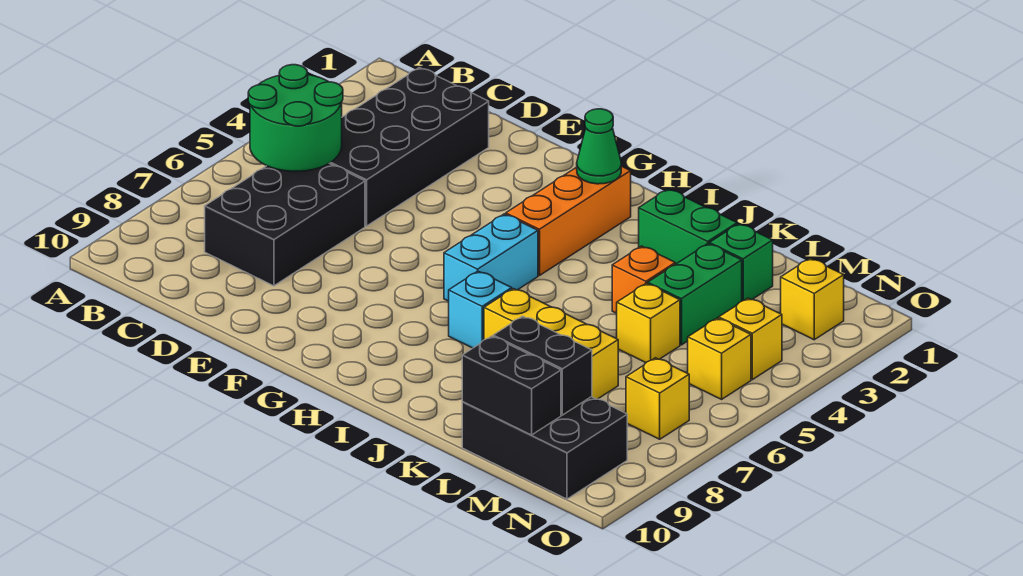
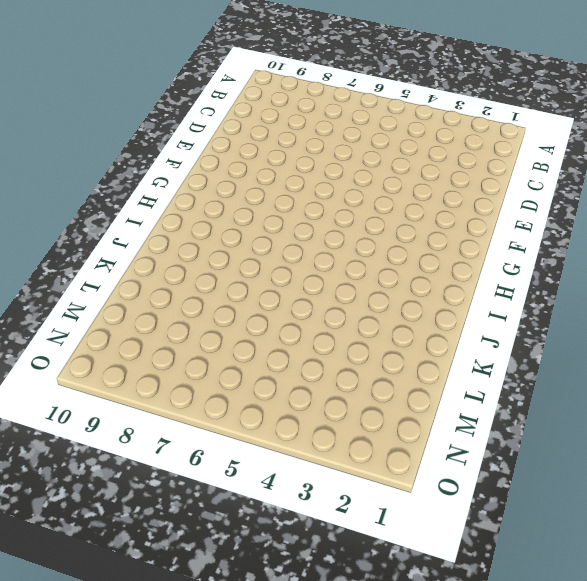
none -> black brick C2:D5 level 1
none -> black brick C6:D8 level 1
none -> orange brick H2:H4 level 1

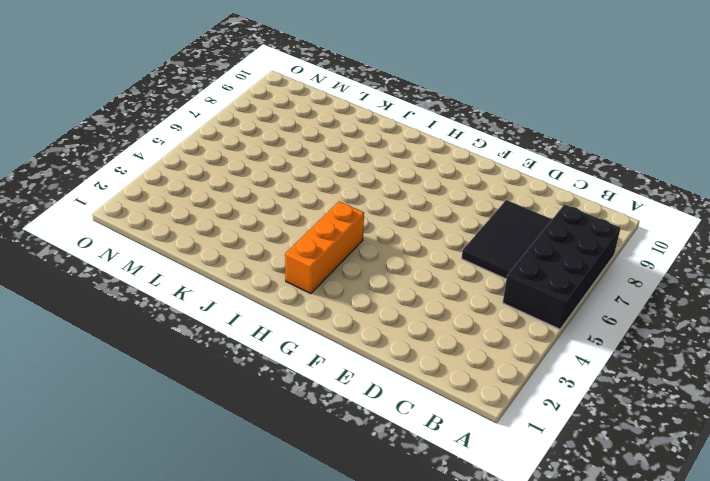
black brick A5:B8 level 1 -> black brick C2:D5 level 1
black tile C6:D8 level 1 -> black brick C6:D8 level 1
none -> cyan brick H5:H6 level 1
none -> cyan brick I7 level 1
none -> green brick J2:K2 level 1

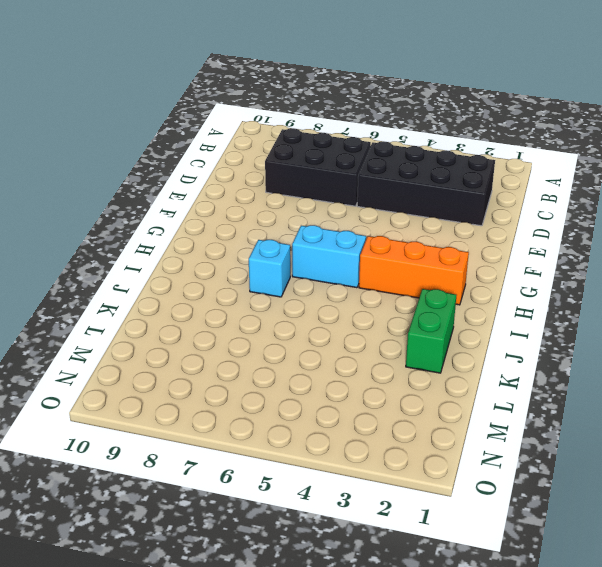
none -> yellow brick J7:L7 level 1
none -> orange brick K4 level 1
none -> green brick L2 level 1

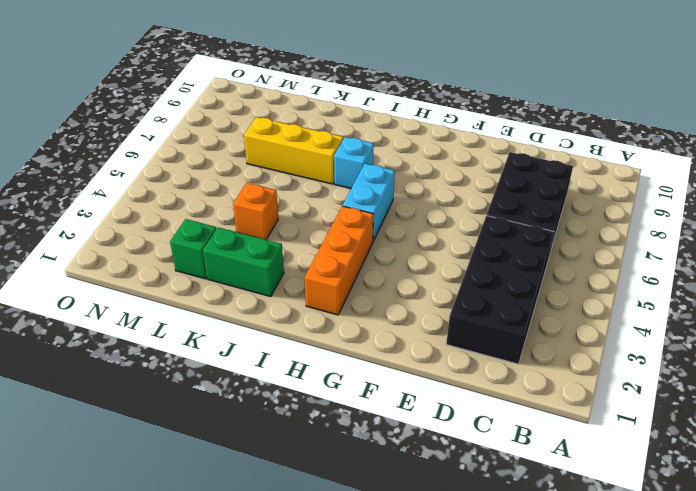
none -> green brick L3:L4 level 1
none -> yellow brick L5 level 1
none -> black brick L9:N10 level 1

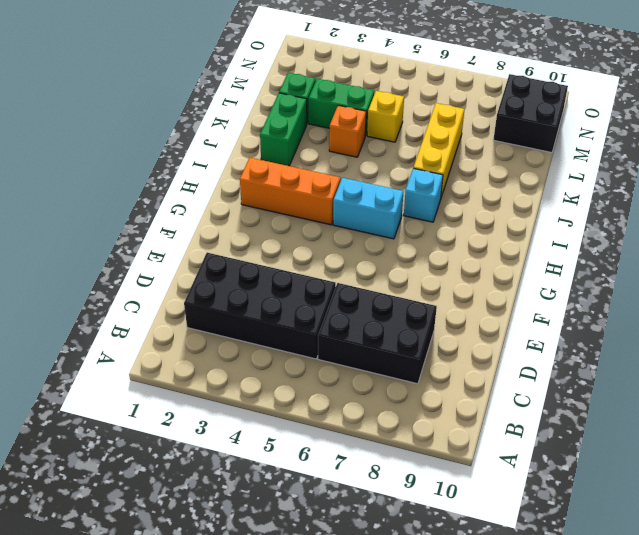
black brick M9:N10 level 1 -> black brick L9:N10 level 1
none -> yellow brick N2 level 1
none -> yellow brick N4 level 1
none -> yellow brick N5 level 1

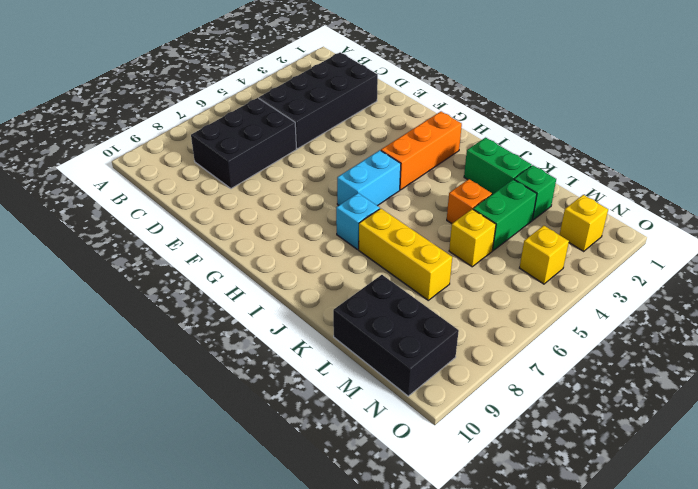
none -> yellow brick N5 level 1
none -> yellow brick N7 level 1
none -> green round brick B5:C6 level 2

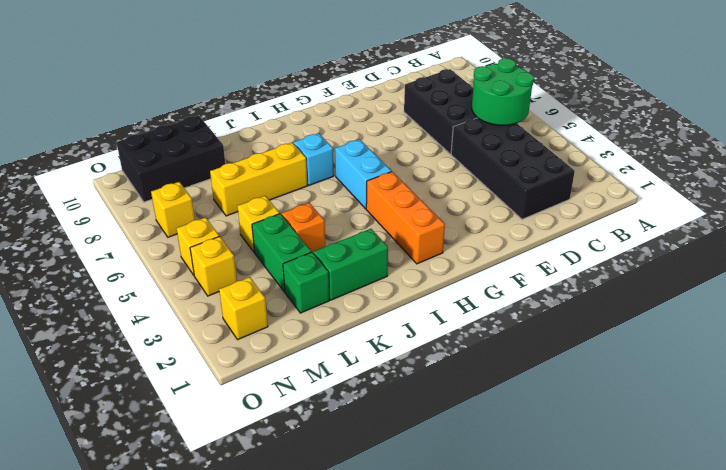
none -> green cone H2 level 2
none -> black brick L9:M9 level 2
none -> black brick L10:M10 level 2

